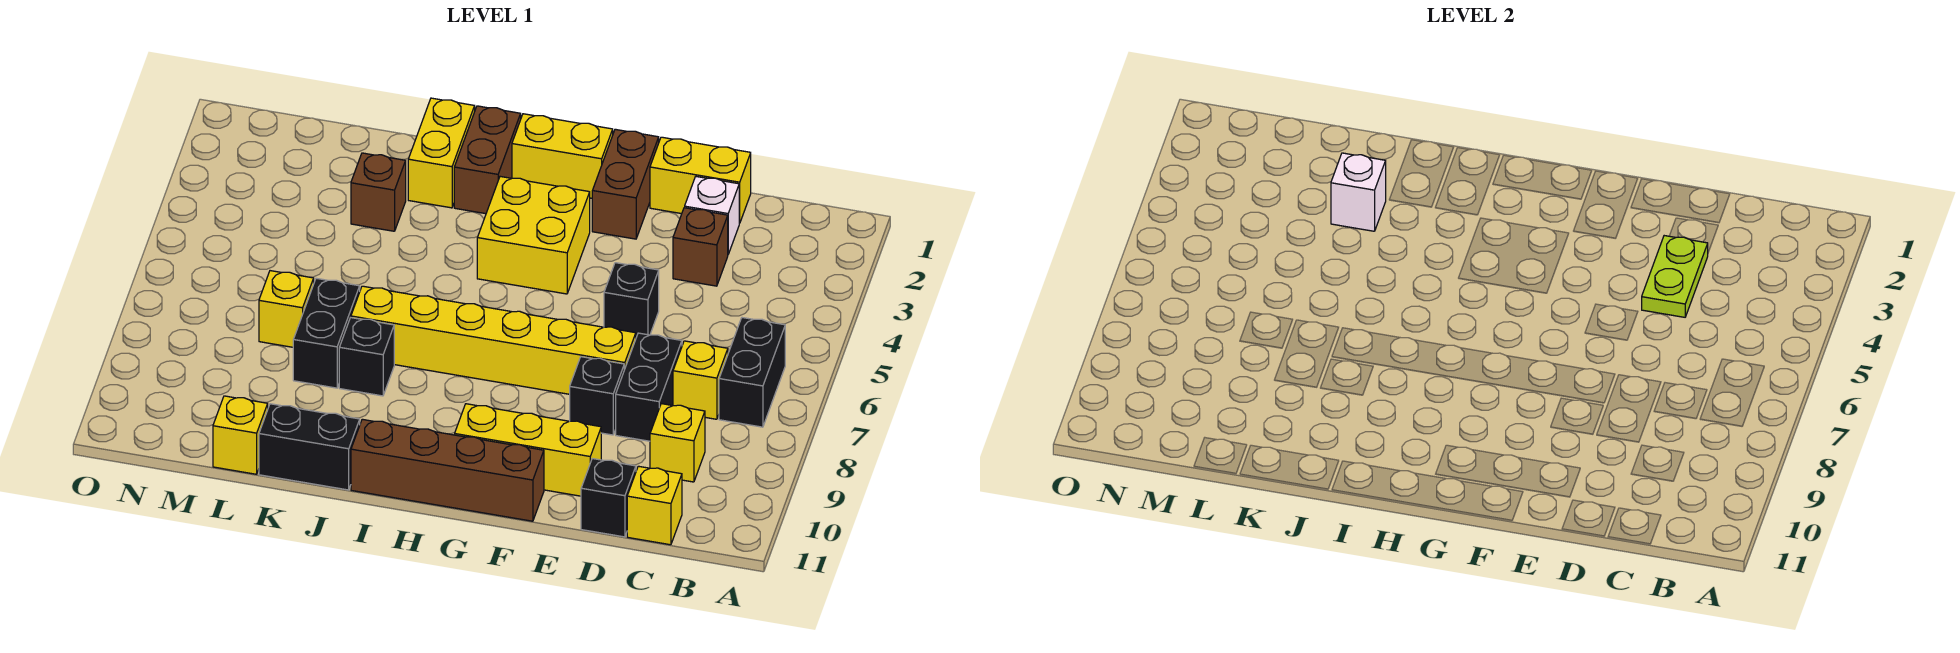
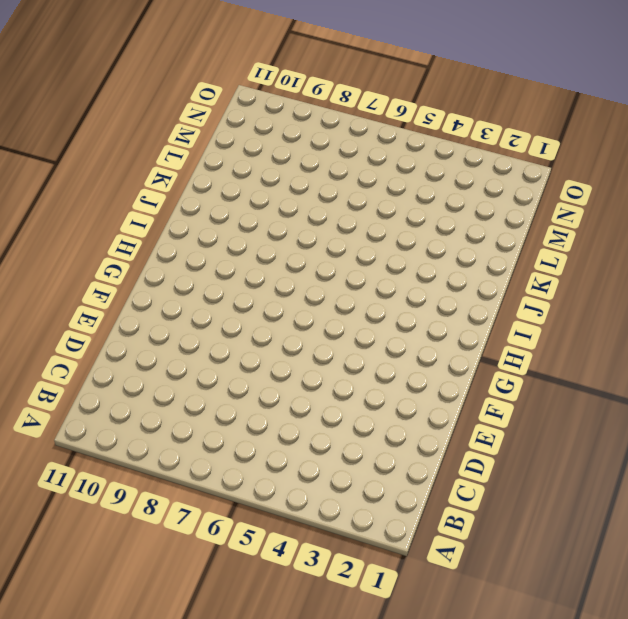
none -> black brick B6:B7 level 1
none -> yellow brick C7 level 1
none -> yellow brick C9 level 1

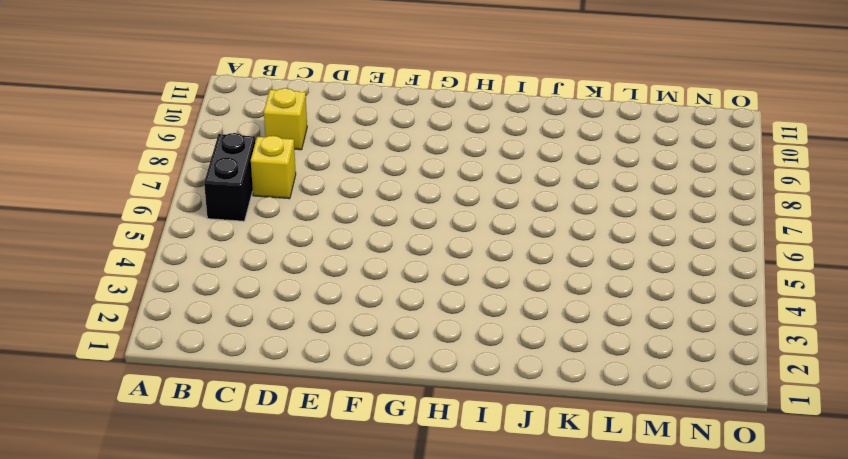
none -> yellow brick C11 level 1
none -> yellow brick D1:E1 level 1
none -> white brick D2 level 1

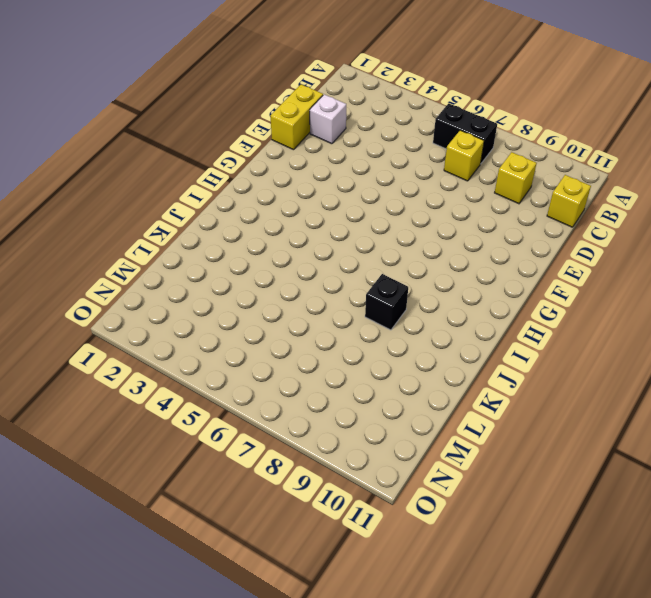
none -> brown brick D3 level 1
none -> black brick D7:D8 level 1
none -> black brick D11 level 1

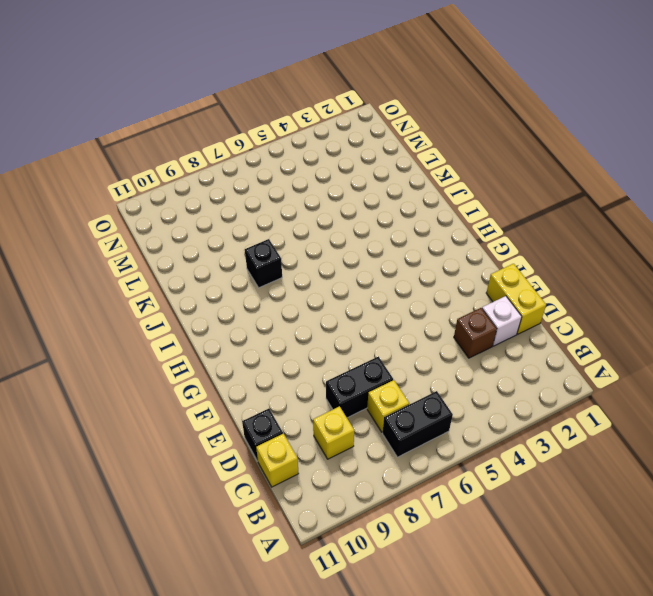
none -> black brick E5 level 1
none -> yellow brick E7:J7 level 1
none -> black brick E8 level 1

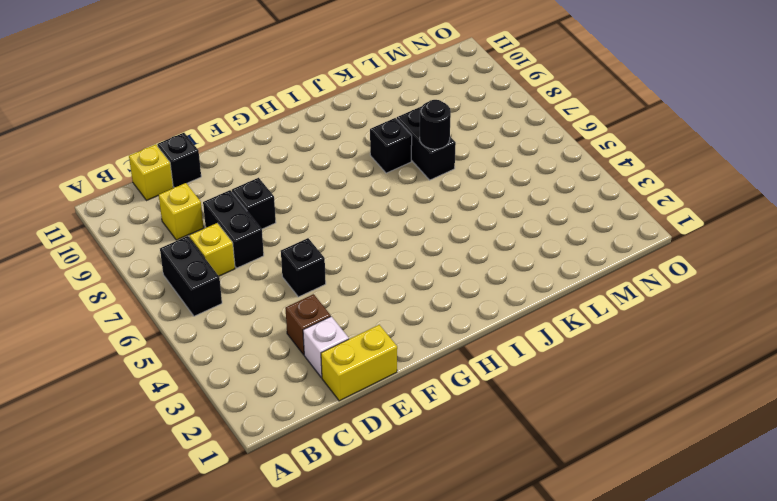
black round brick K7 level 2 -> none
none -> yellow brick E7:J7 level 1
none -> yellow brick E10:G10 level 1
none -> brown brick F1:F2 level 1

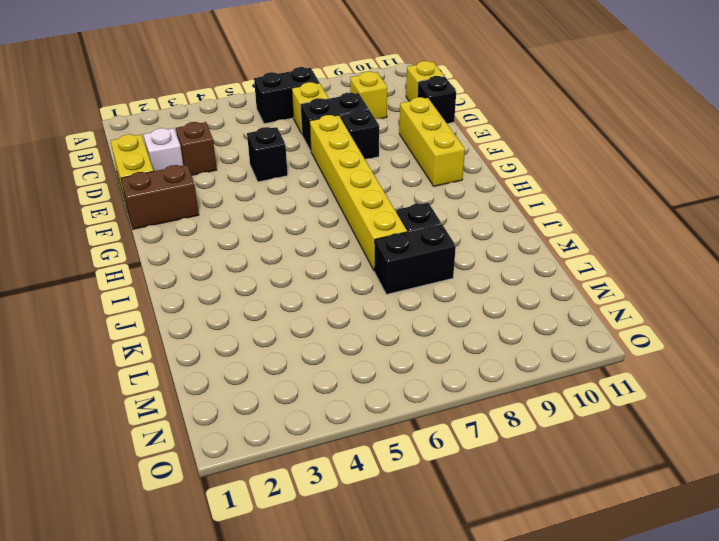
none -> brown brick F11:I11 level 1
none -> yellow brick G1:H1 level 1
none -> yellow brick G3:H4 level 1

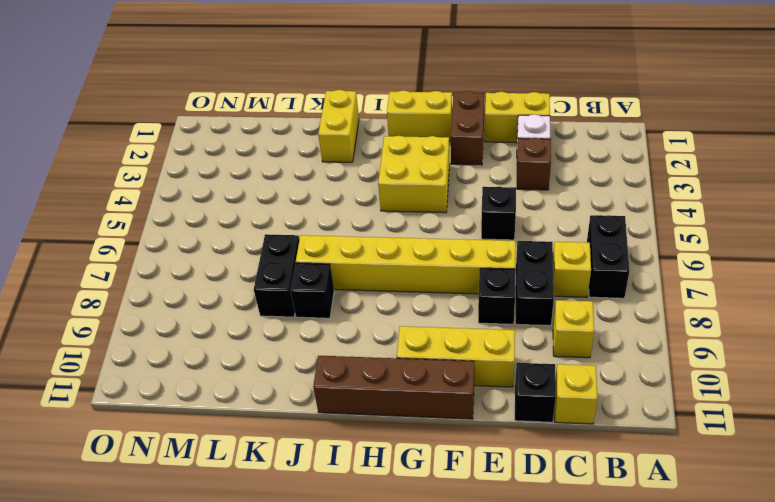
none -> brown brick I1:I2 level 1
none -> black brick J11:K11 level 1
none -> brown brick K3 level 1

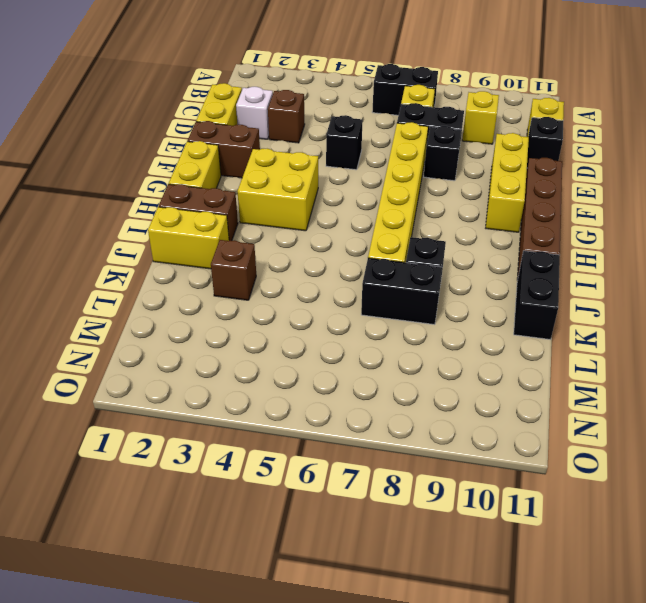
none -> yellow brick L7 level 1
none -> yellow brick L11 level 1
none -> lime plate D3:D4 level 2

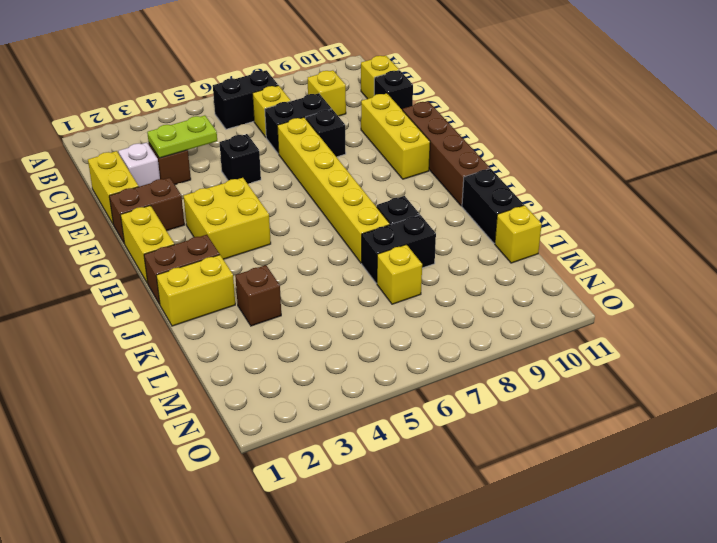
none -> white brick K3 level 2

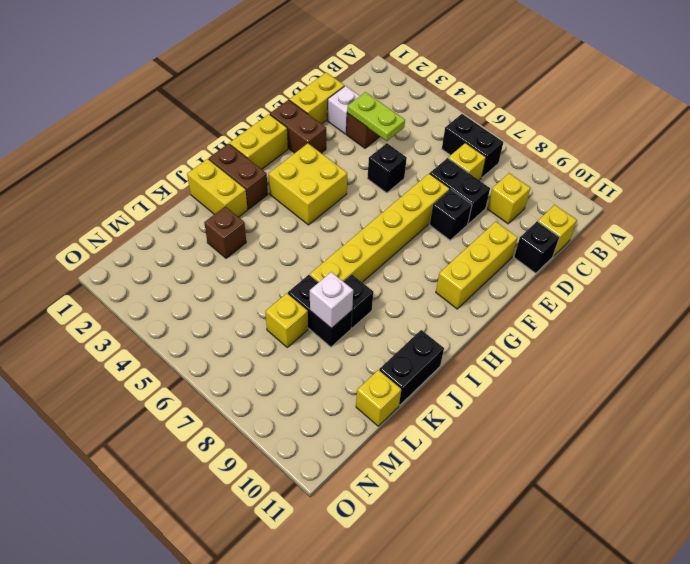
white brick K8 level 2 -> white brick K3 level 2
none -> brown brick F11:I11 level 1

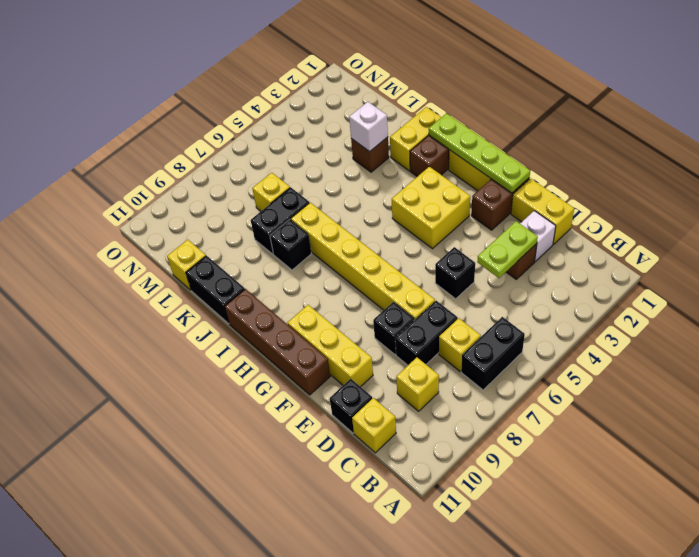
lime plate F1:I1 level 2 -> none

